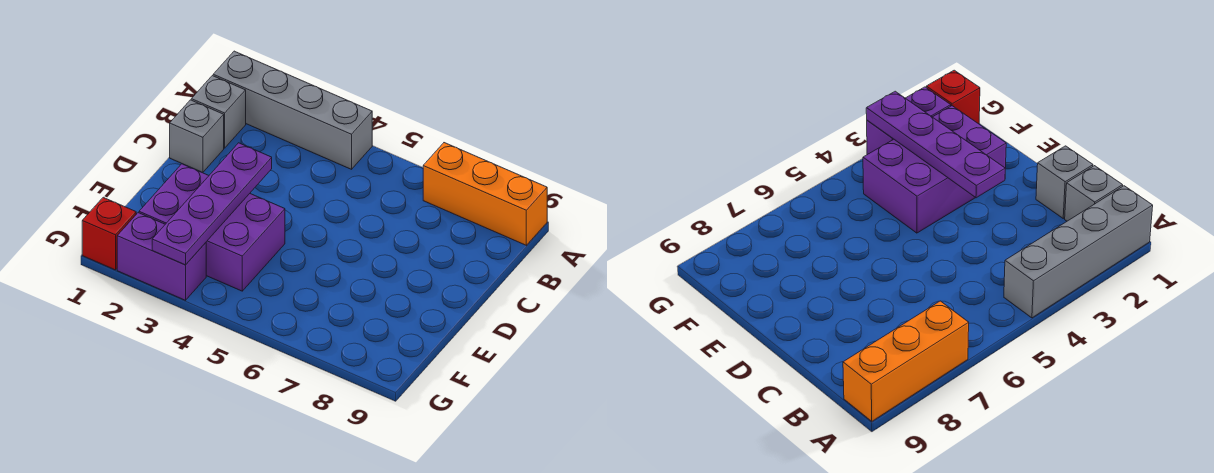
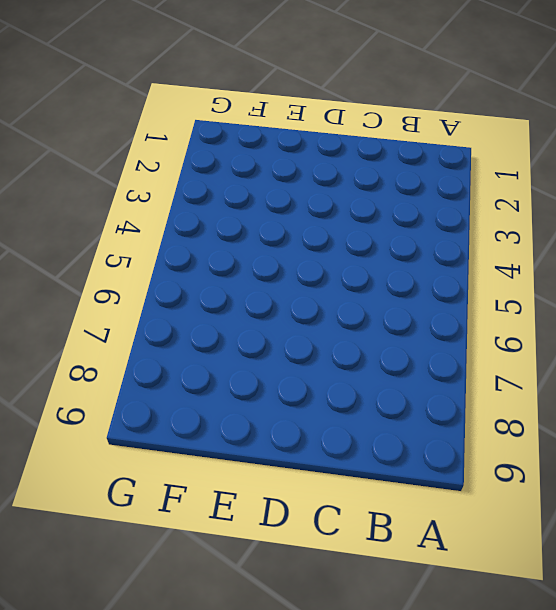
none -> grey brick A1:A4 level 1
none -> orange brick A7:A9 level 1

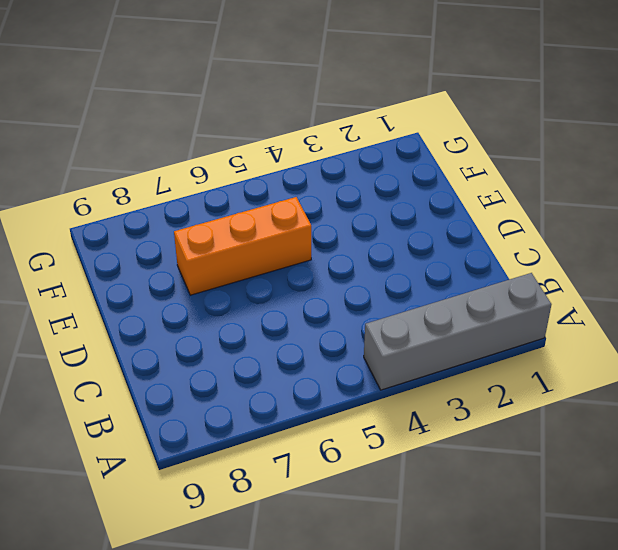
orange brick E5:E7 level 1 -> orange brick A7:A9 level 1
none -> grey brick B1 level 1
none -> grey brick C1 level 1

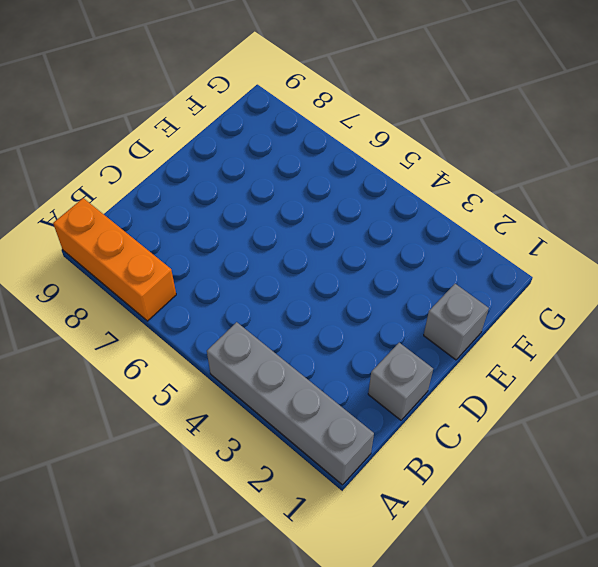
grey brick E1 level 1 -> grey brick B1 level 1
none -> purple brick E2:F4 level 1
none -> red brick G1 level 1

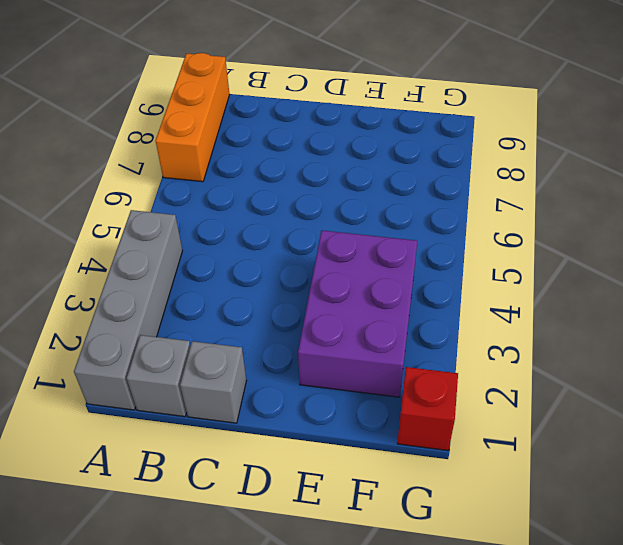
none -> purple brick G2:G3 level 1
none -> purple plate D3:G3 level 2

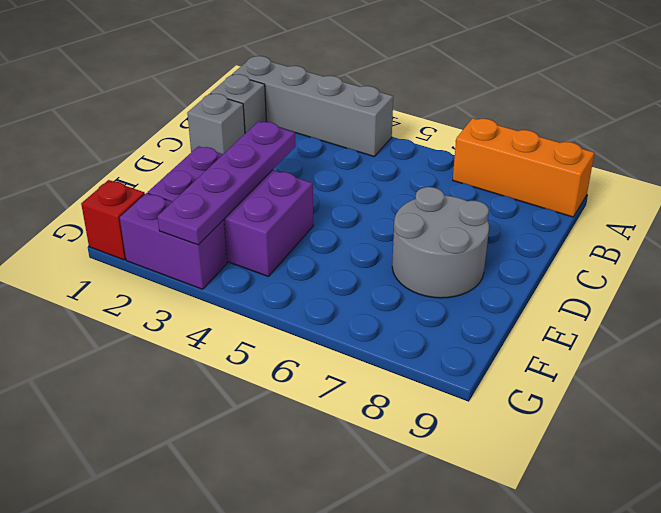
grey round brick D7:E8 level 1 -> none

